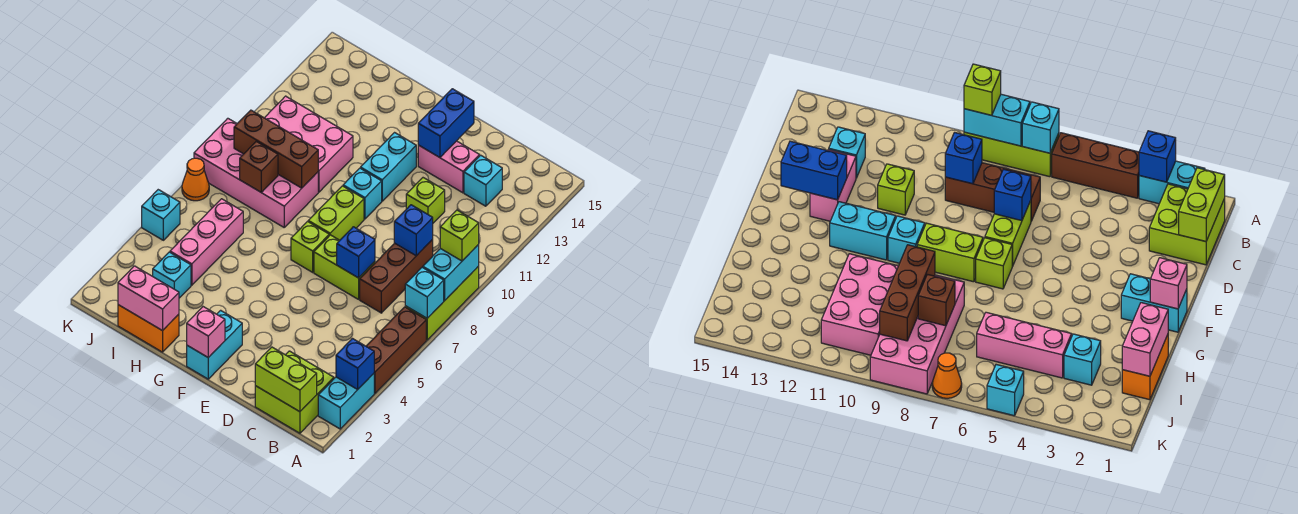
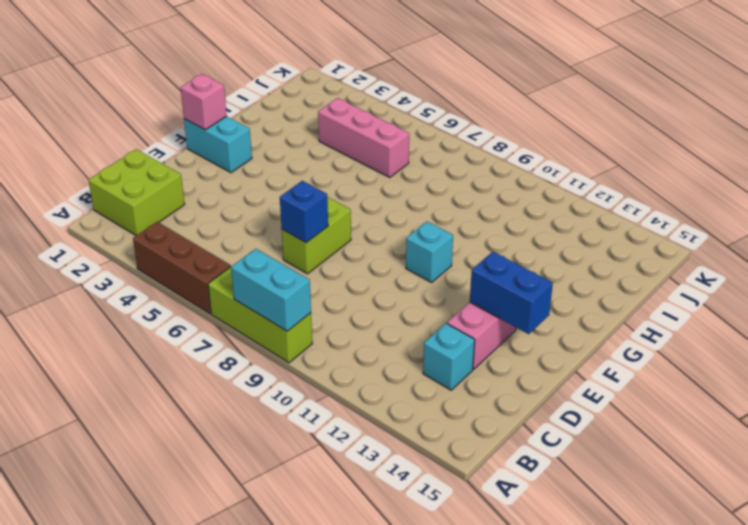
none -> cyan brick A2:A3 level 1
none -> brown brick C7:C9 level 1
none -> lime brick D11 level 1
none -> lime brick F7 level 1

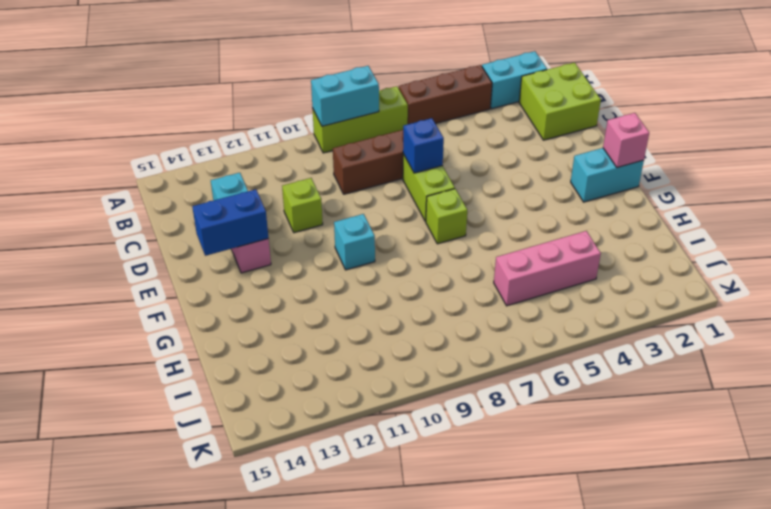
none -> lime brick F8:F9 level 1
none -> cyan brick F11:F12 level 1
none -> orange brick H1:I1 level 1
none -> pink brick H8:K9 level 1

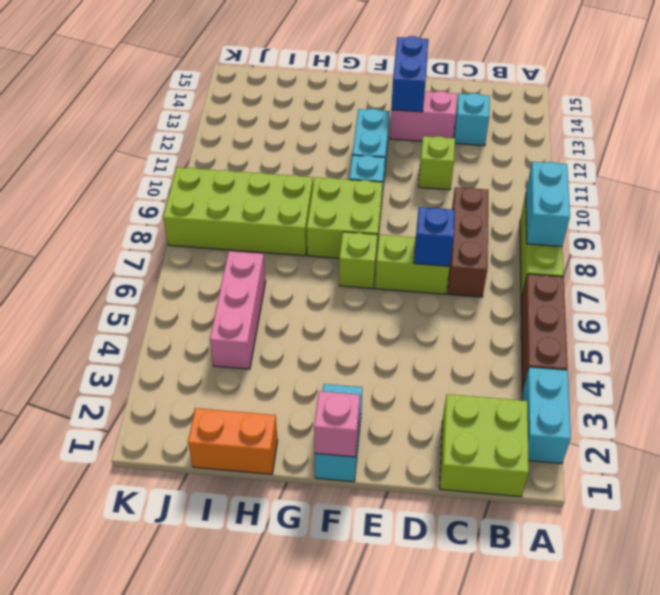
lime brick F8:G9 level 1 -> lime brick F8:F9 level 1
lime brick H8:K9 level 1 -> pink brick H8:K9 level 1
none -> pink brick H10:J11 level 1
none -> cyan brick I3 level 1
none -> cyan brick K5 level 1
none -> orange cone K7 level 1

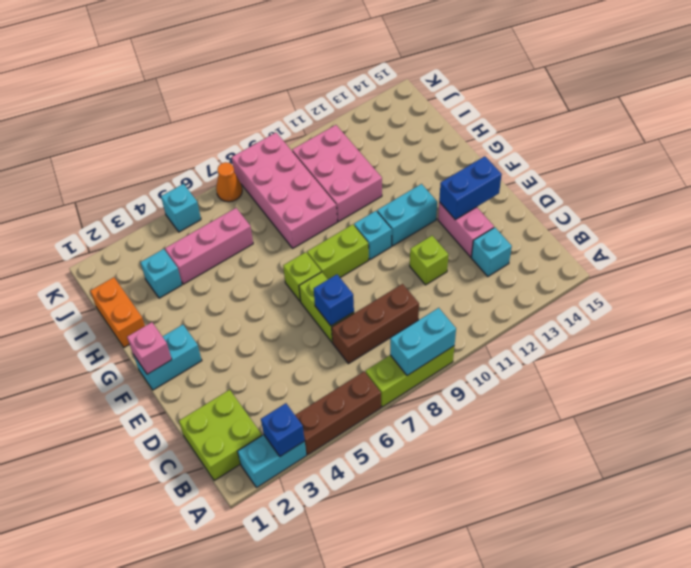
none -> cyan brick A7 level 2
none -> lime brick B1:C1 level 2
none -> blue brick C9 level 2
none -> pink brick H1:I1 level 2

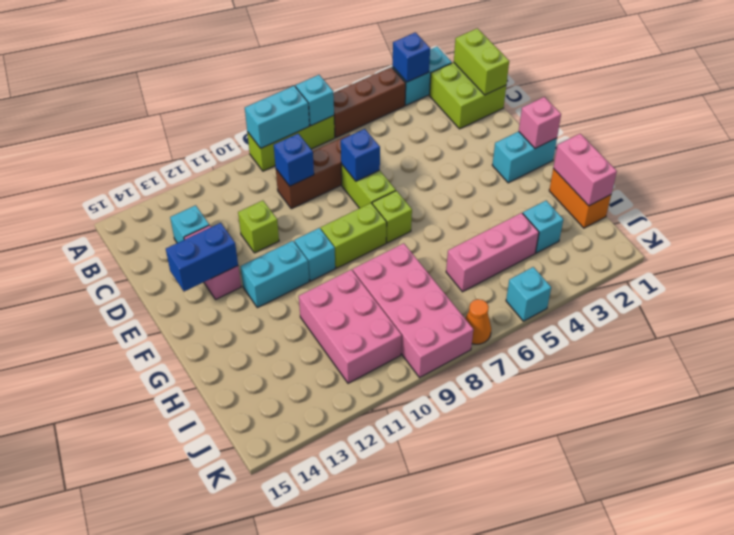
none -> brown brick H9:J9 level 2
none -> brown brick I8 level 2
none -> lime brick A9 level 3

